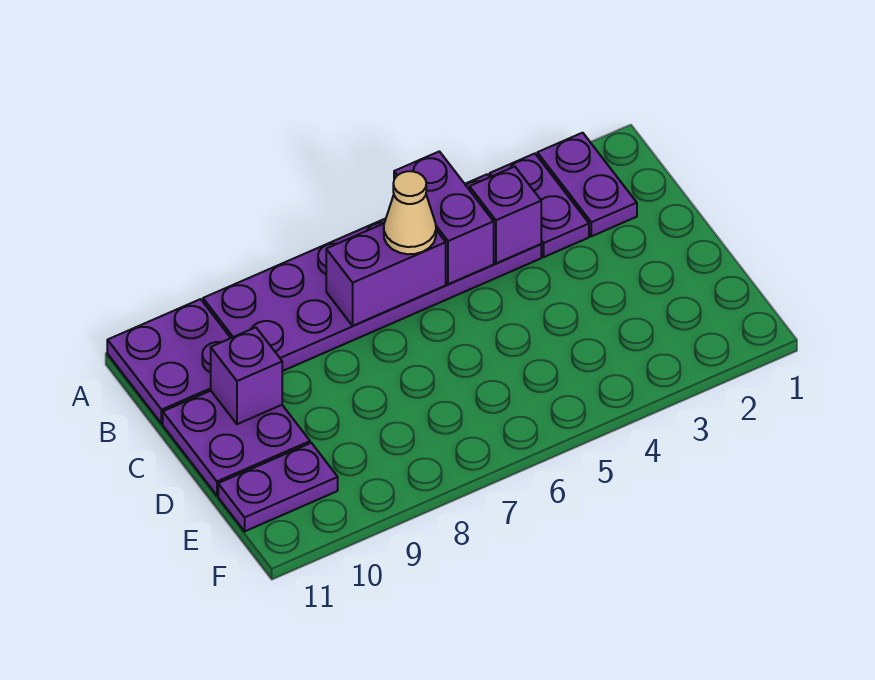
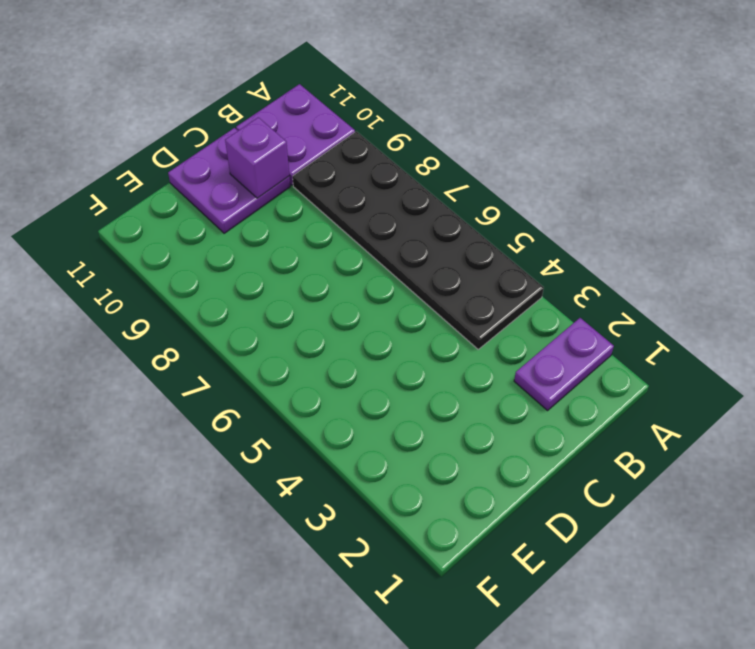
black plate A4:B9 level 1 -> purple plate A4:B9 level 1
none -> purple plate A3:B3 level 1
none -> purple plate E10:E11 level 1

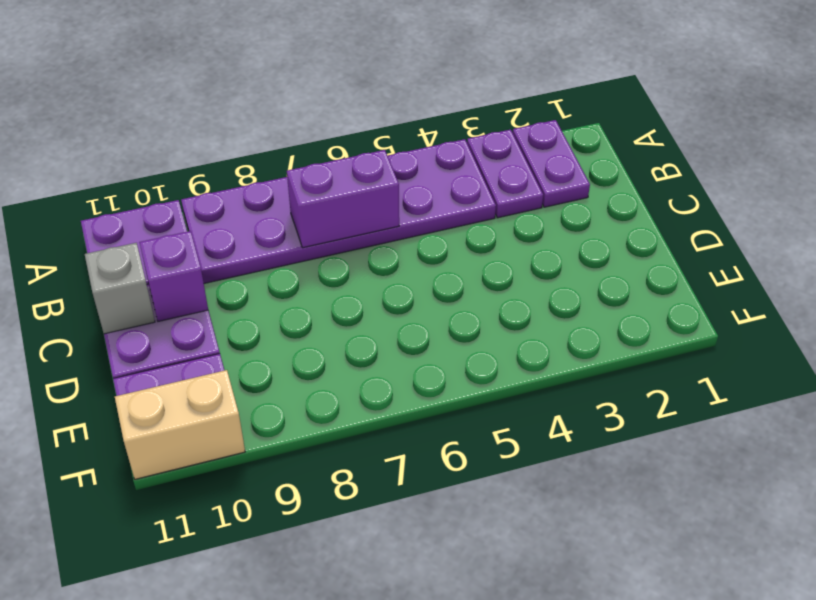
grey brick C11 level 2 -> none
tan brick F10:F11 level 1 -> none
none -> purple brick A5:B5 level 2
none -> purple brick B4 level 2

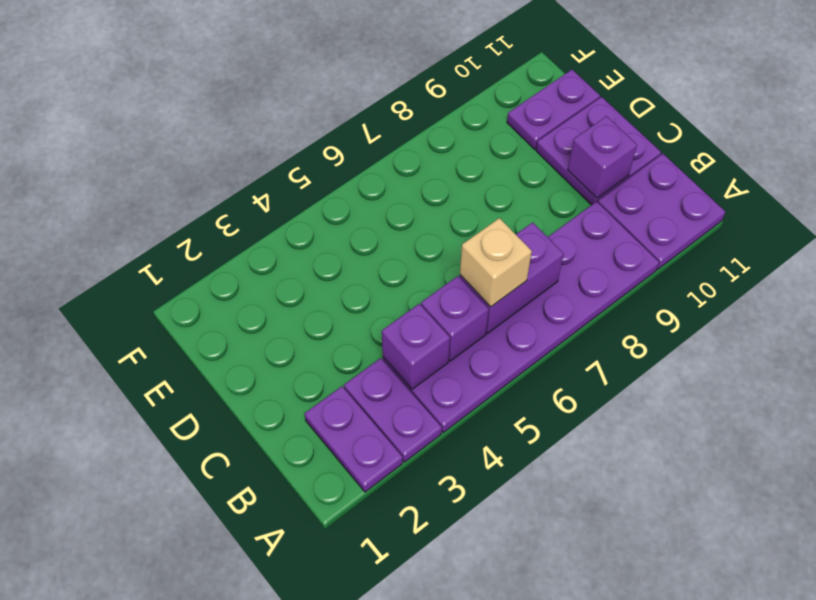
purple brick B5 level 2 -> purple brick A5:B5 level 2
tan brick B6 level 3 -> tan cone B6 level 3

